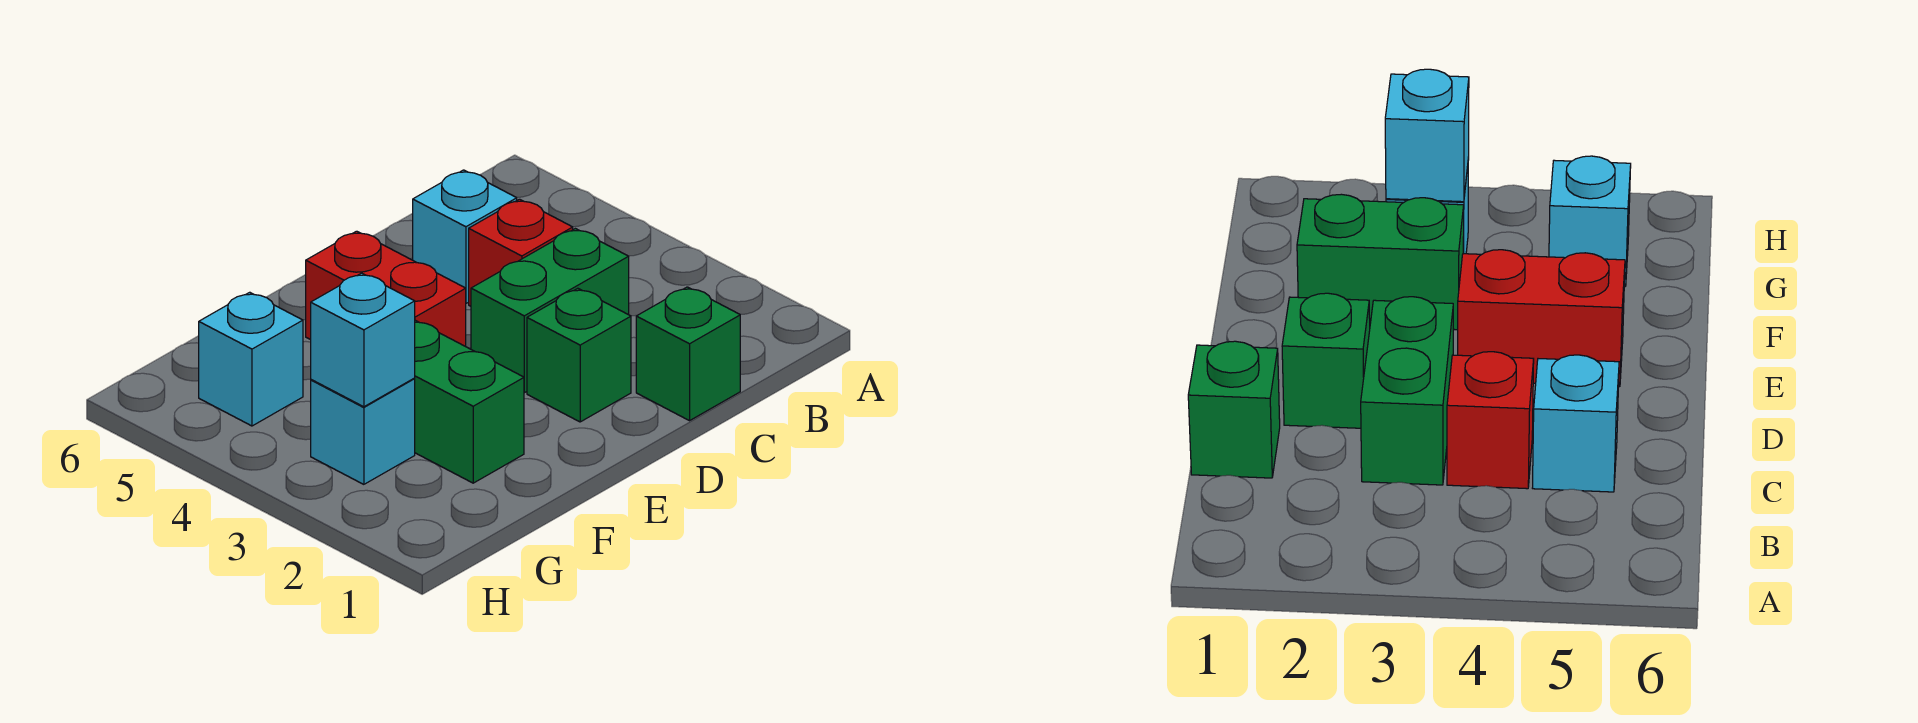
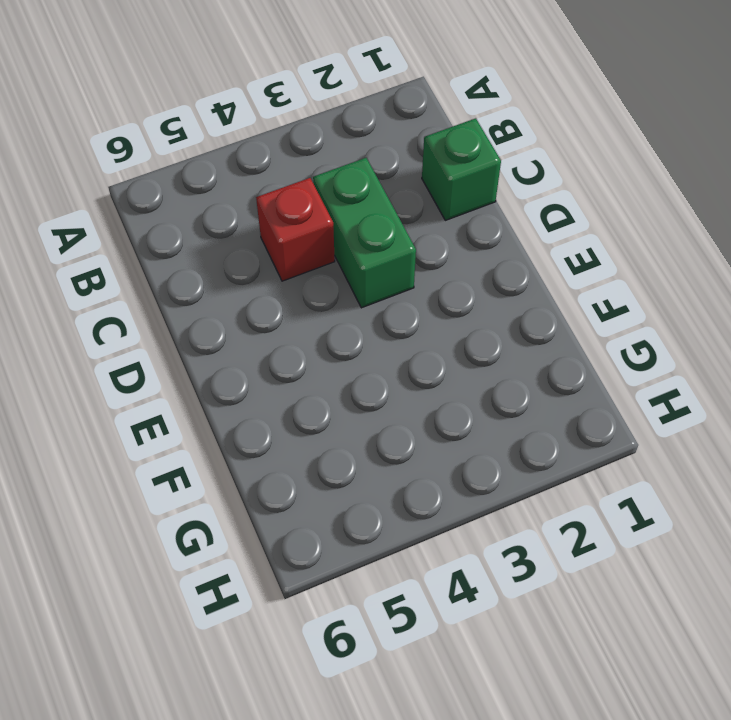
none -> cyan brick C5 level 1
none -> green brick D2 level 1

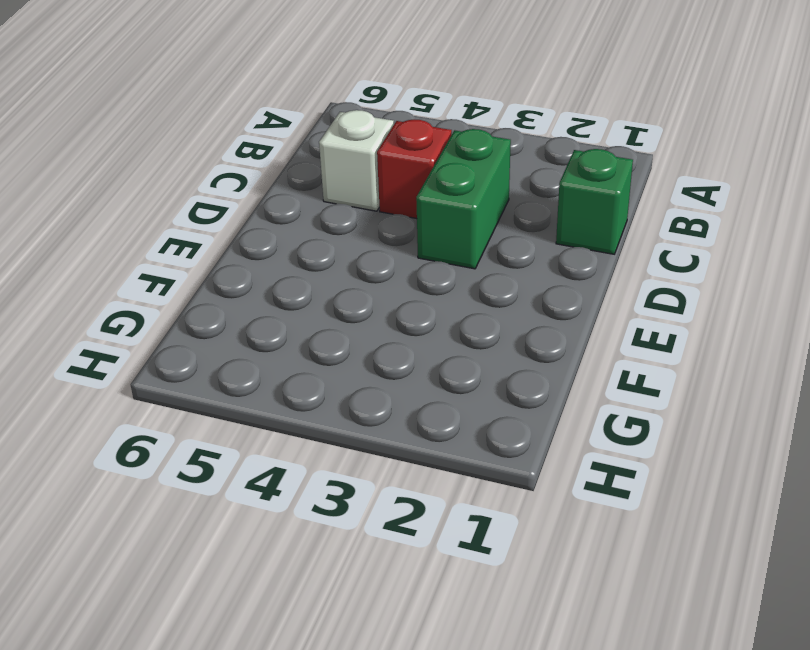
white brick C5 level 1 -> cyan brick C5 level 1
none -> green brick D2 level 1
none -> red brick E4:E5 level 1

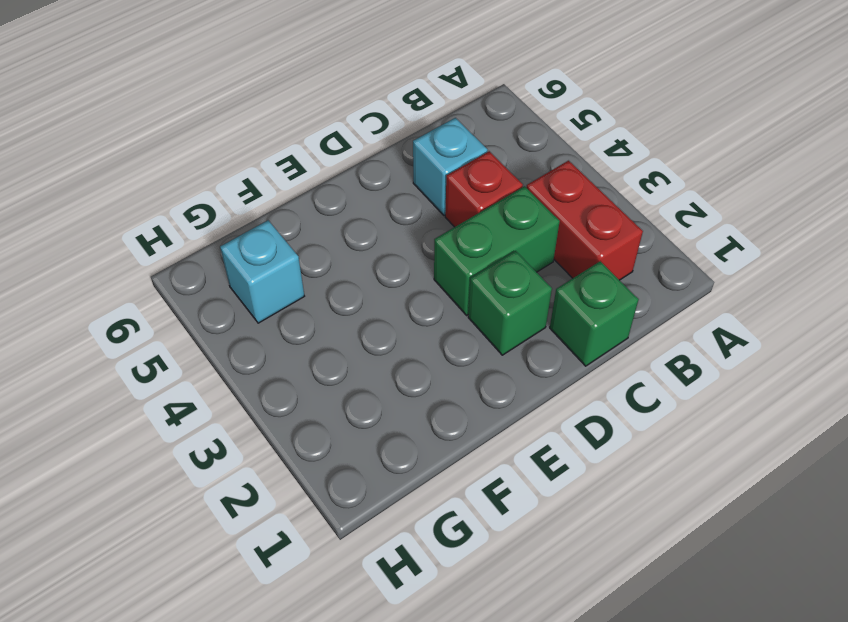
red brick B2:B3 level 1 -> red brick E4:E5 level 1
none -> green brick F2:F3 level 1
none -> cyan brick G3 level 1

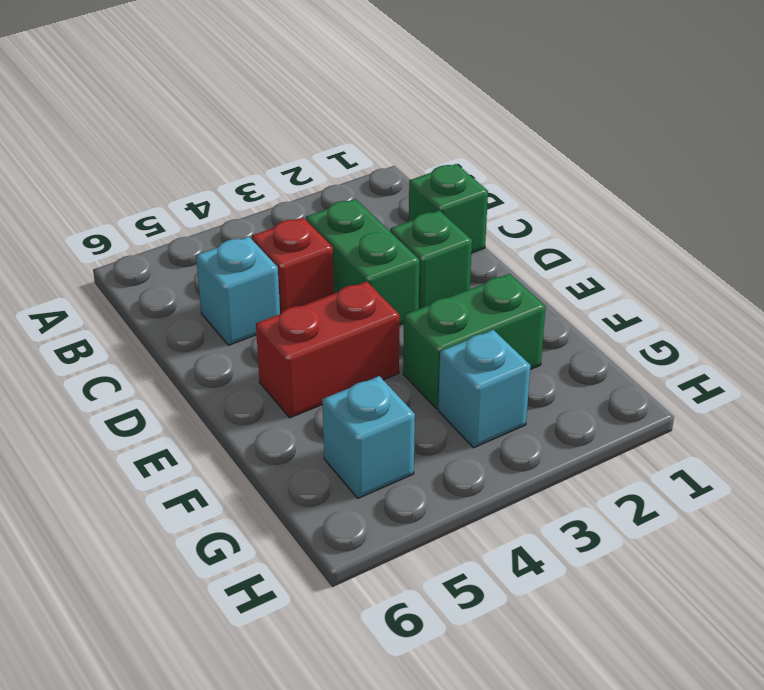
none -> cyan brick G3 level 2

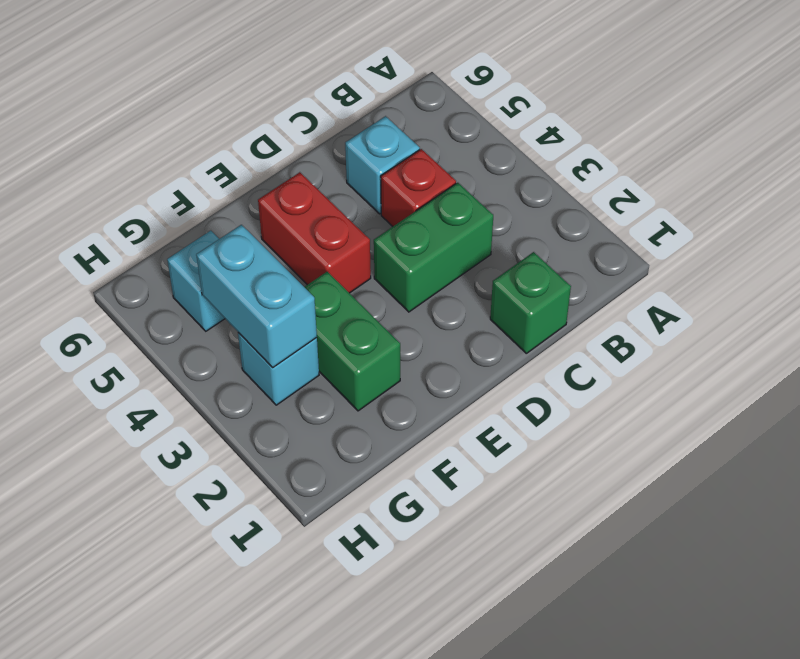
cyan brick G3:G4 level 2 -> cyan brick G3 level 2
none -> green brick D2 level 1

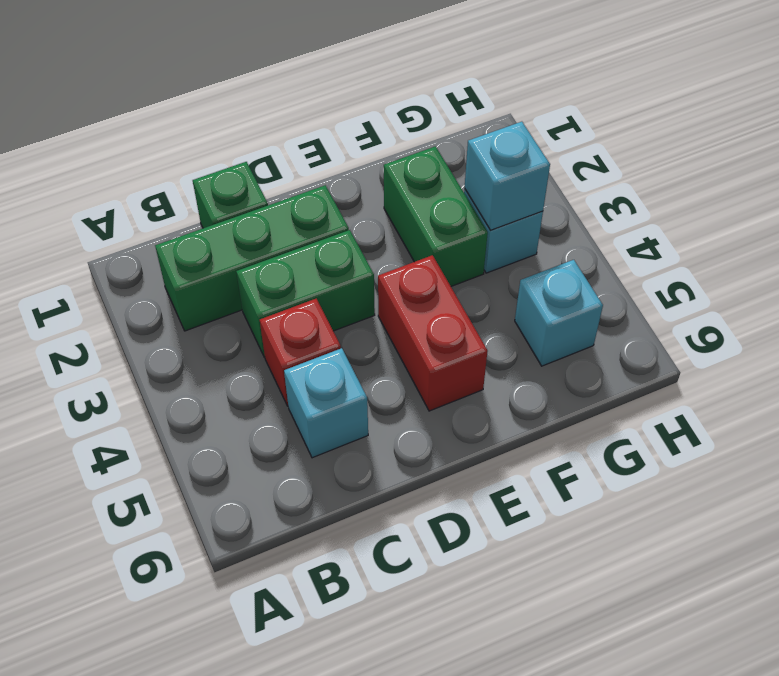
green brick B2:D2 level 1 -> green brick D2 level 1

